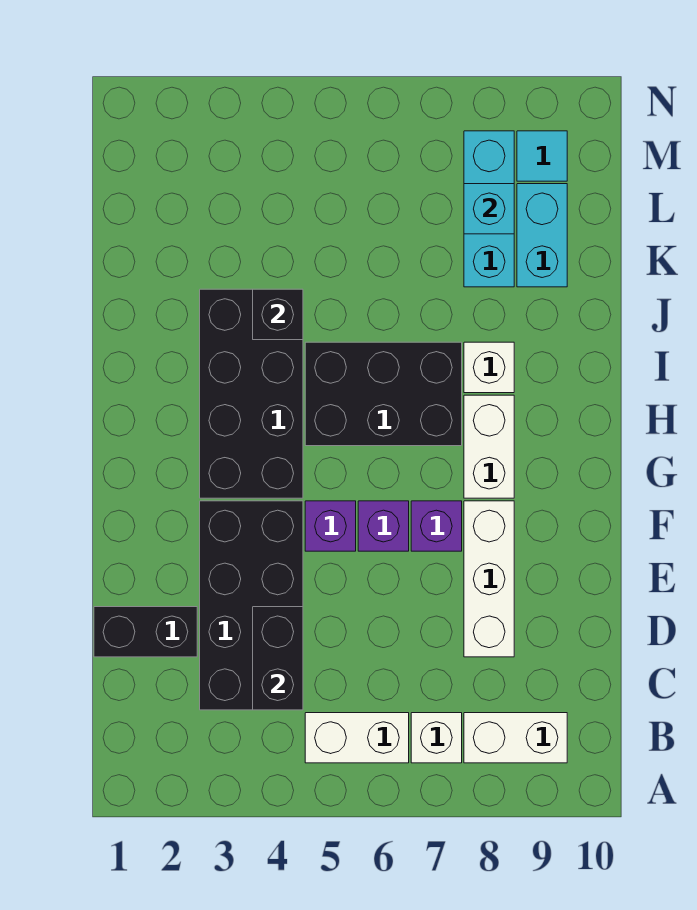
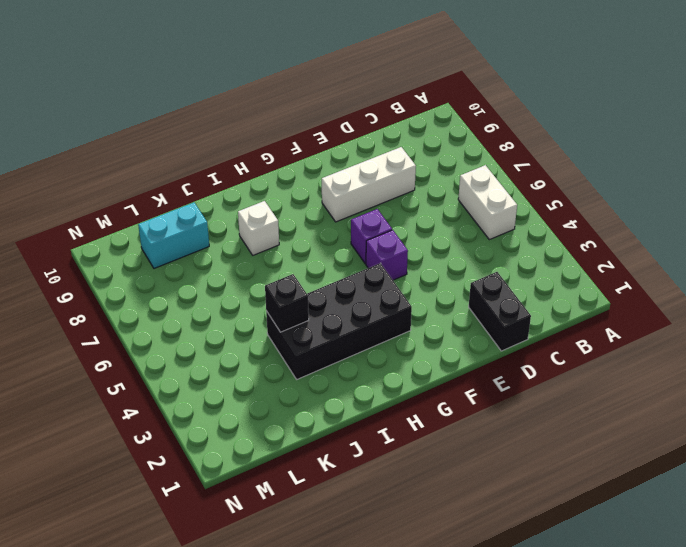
none -> white brick B7 level 1
none -> white brick B8:B9 level 1
none -> black brick C3:F4 level 1

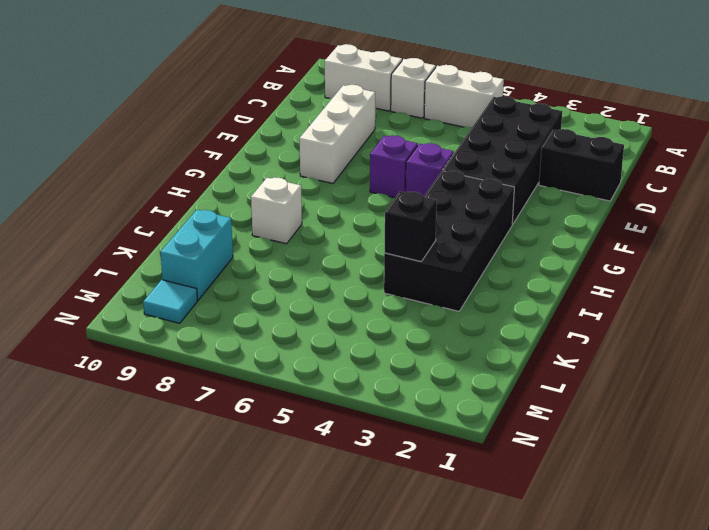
none -> purple brick F7 level 1
none -> white brick G8:H8 level 1
none -> black brick H5:I7 level 1

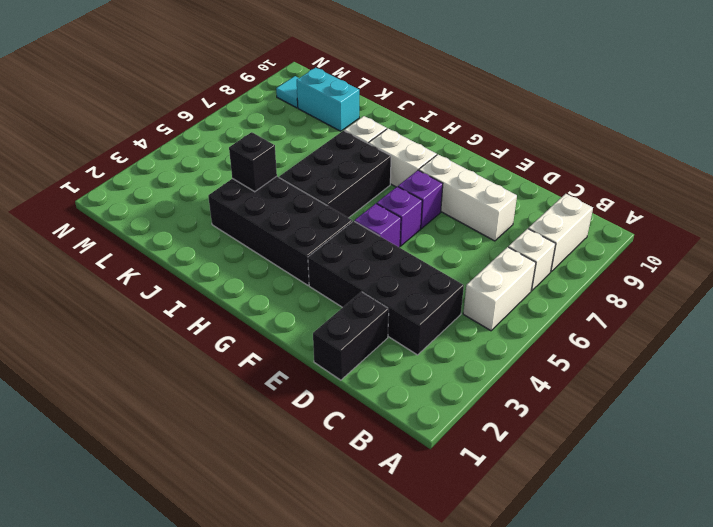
none -> cyan brick K8:M8 level 1
none -> black brick C4:D4 level 2
none -> cyan brick L8 level 2

